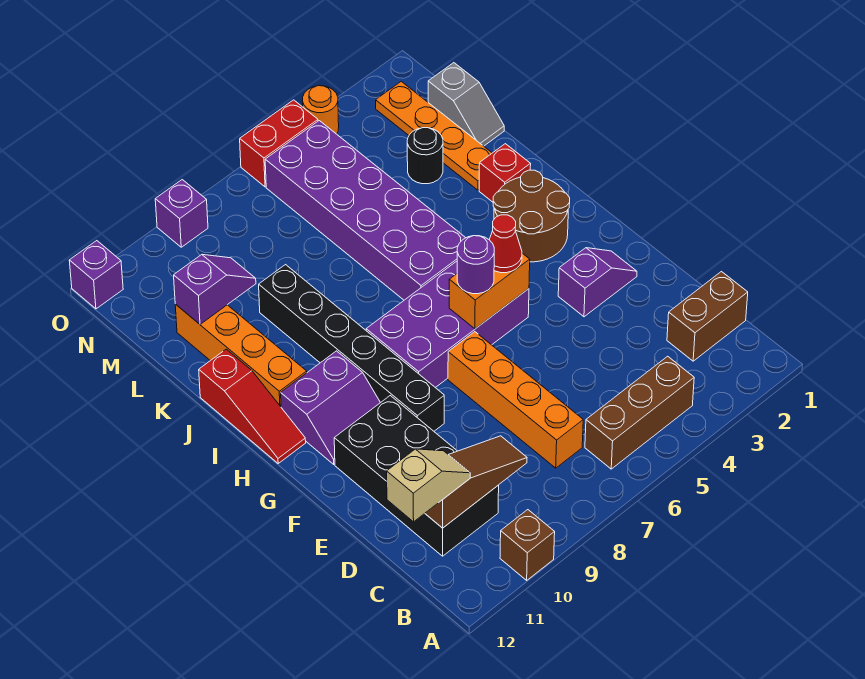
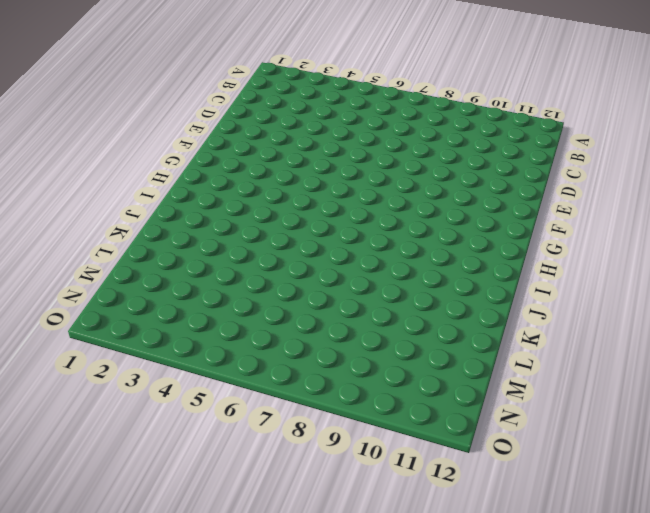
none -> brown brick A10 level 1
none -> brown brick B4:B6 level 1
none -> brown brick C1:C2 level 1

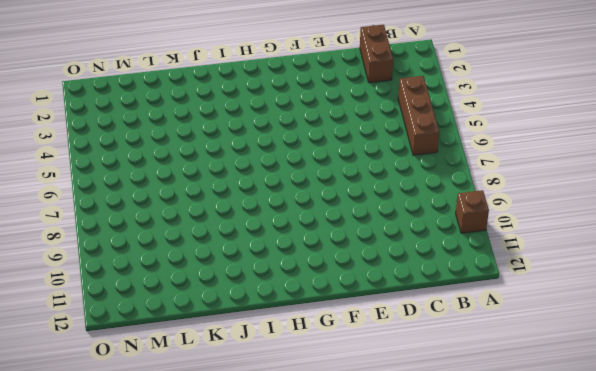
none -> orange brick C7:F7 level 1
none -> black brick C10:F11 level 1
none -> purple slope F2:F3 level 1 top 3

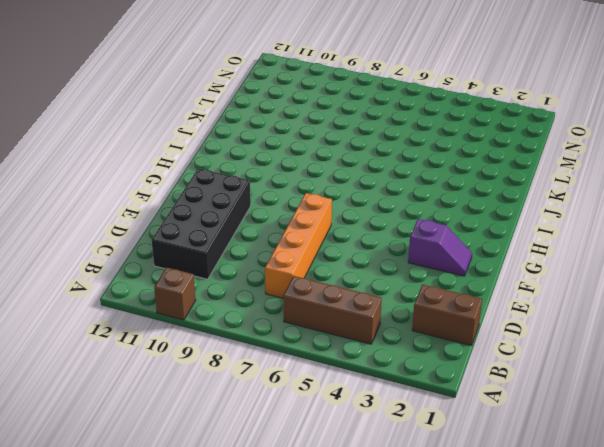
none -> black brick F9:K9 level 1
none -> purple brick G5:H8 level 1
none -> purple slope G10:H11 level 1 top H

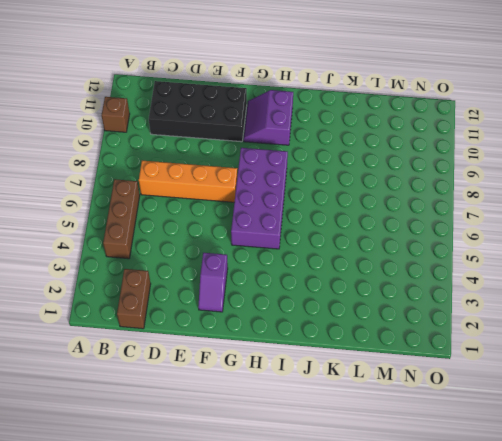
none -> black brick F9:K9 level 1
none -> brown round brick H2:I3 level 1
none -> red slope H12:J12 level 1 top J

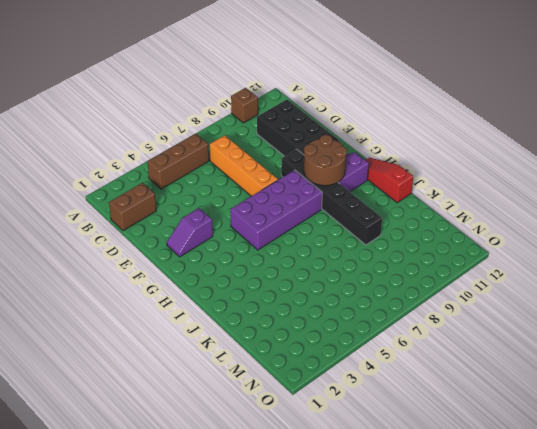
brown round brick G9:H10 level 2 -> brown round brick H2:I3 level 1
none -> purple brick I5:N6 level 1
none -> orange brick I11:L11 level 1
none -> red brick J2 level 1

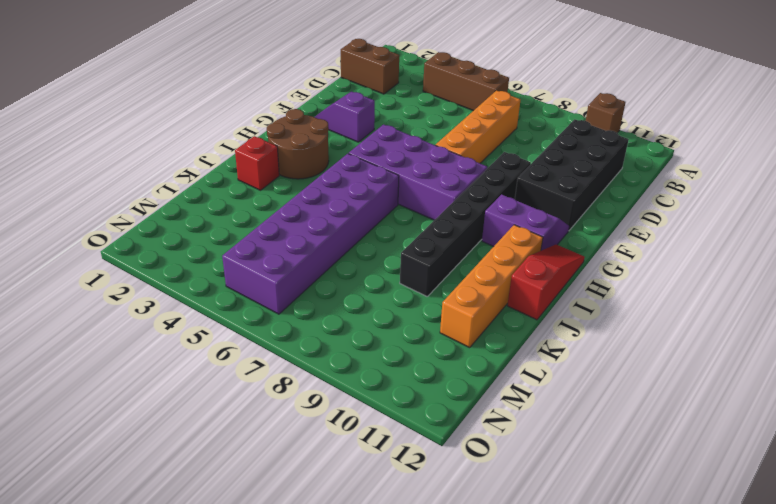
none -> orange plate K2:N2 level 1
none -> grey slope L1:M1 level 1 top M
none -> black round brick L3 level 1

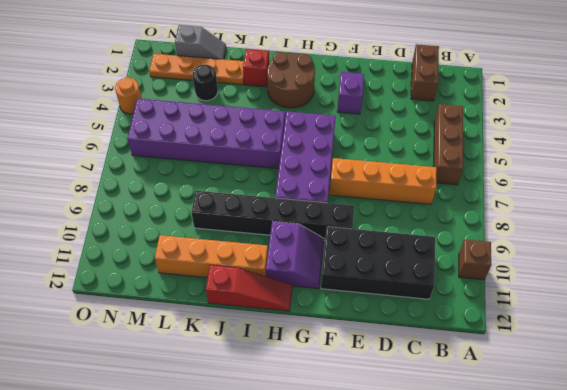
none -> red brick O5:O6 level 1
none -> purple brick O9 level 1
none -> purple brick O12 level 1

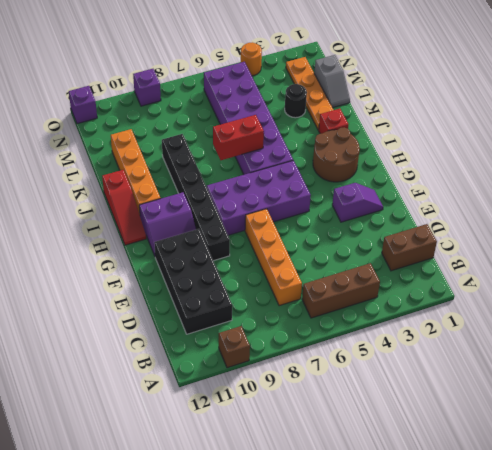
red brick J6:J7 level 2 -> red brick O5:O6 level 1
none -> brown slope C9:C11 level 2 top 11
none -> orange brick G5:G6 level 2
none -> purple slope L10:L11 level 2 top 11

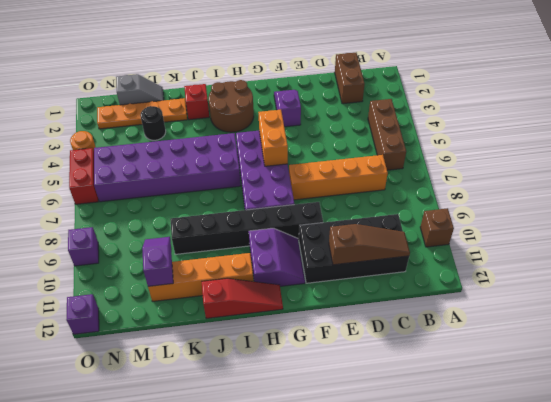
brown slope C11:E11 level 2 top E -> brown slope C9:C11 level 2 top 11
none -> tan slope C11:C12 level 3 top 12
none -> red cone G5 level 3
none -> purple round brick G6 level 3

